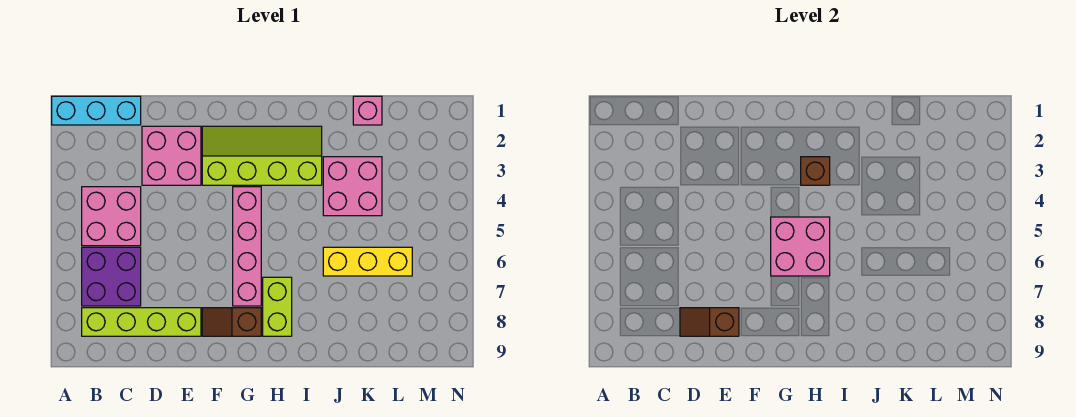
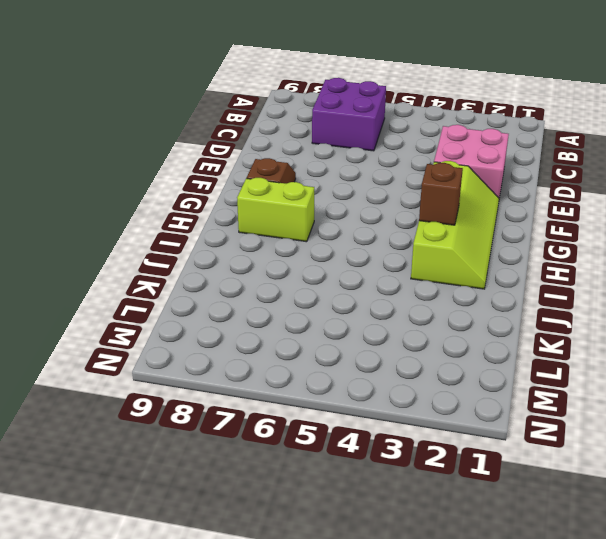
none -> cyan brick A1:C1 level 1
none -> pink brick B4:C5 level 1
none -> lime brick B8:E8 level 1

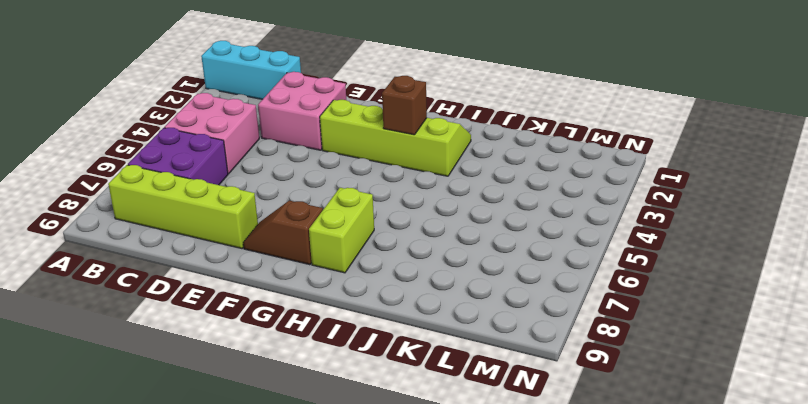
none -> pink brick G4:G7 level 1
none -> pink brick J3:K4 level 1
none -> yellow brick J6:L6 level 1

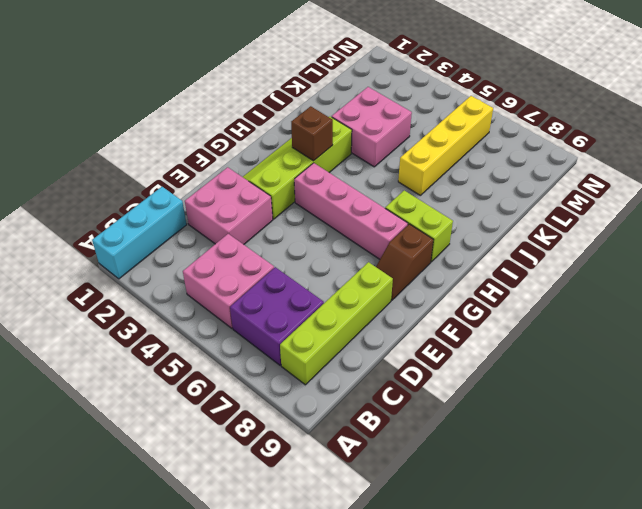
yellow brick J6:M6 level 1 -> yellow brick J6:L6 level 1
none -> pink brick K1 level 1
none -> brown slope D8:E8 level 2 top E
none -> pink brick G5:H6 level 2

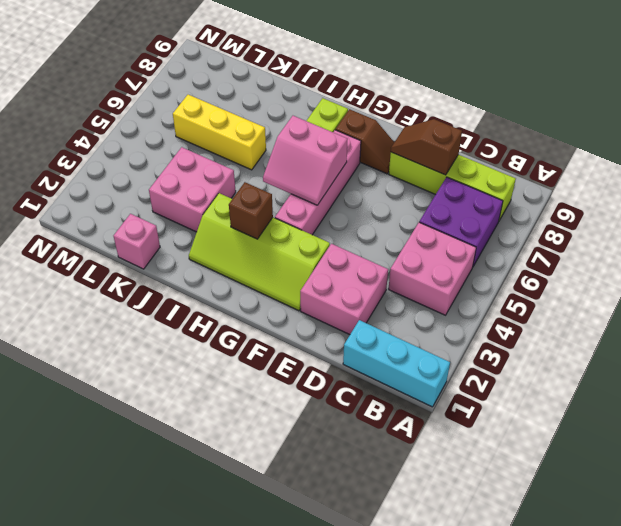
brown slope D8:E8 level 2 top D -> brown slope D8:E8 level 2 top E
pink slope G5:H6 level 2 top 6 -> pink brick G5:H6 level 2

